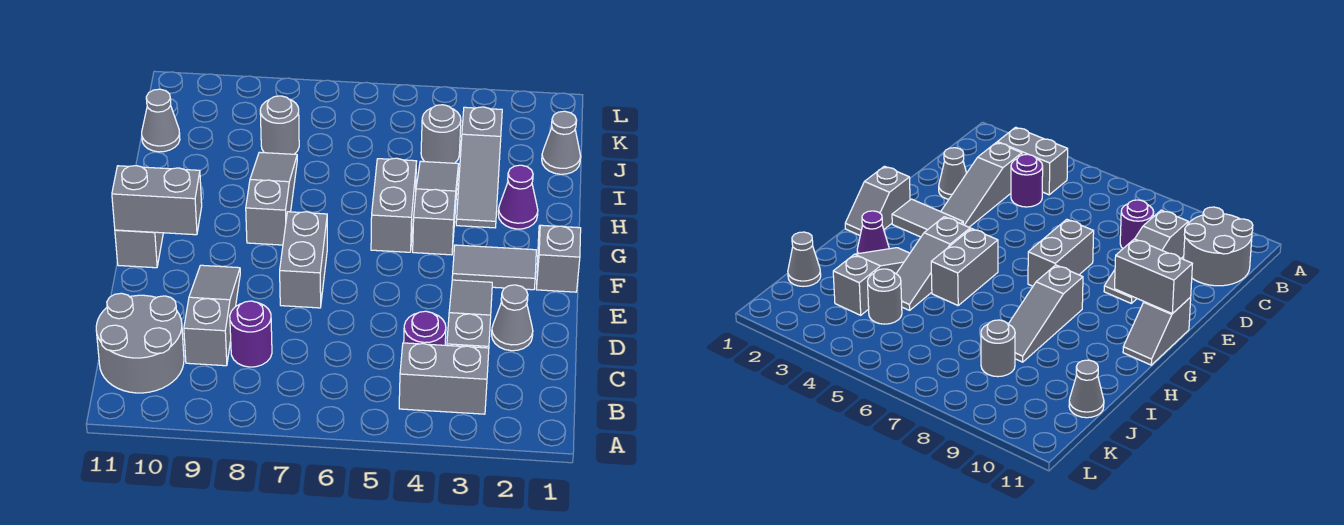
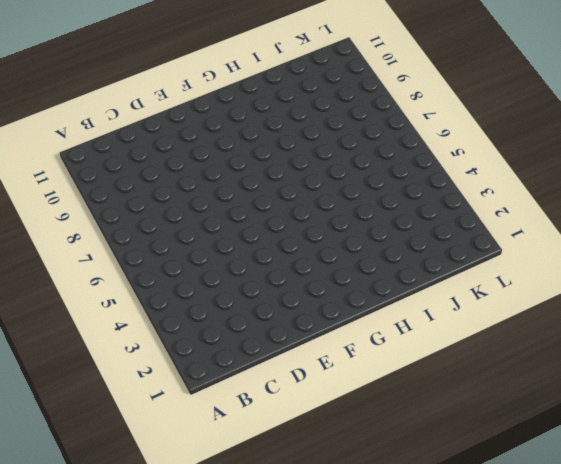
none -> grey brick B3:B4 level 1
none -> grey round brick B10:C11 level 1
none -> grey slope C3:E3 level 1 top C

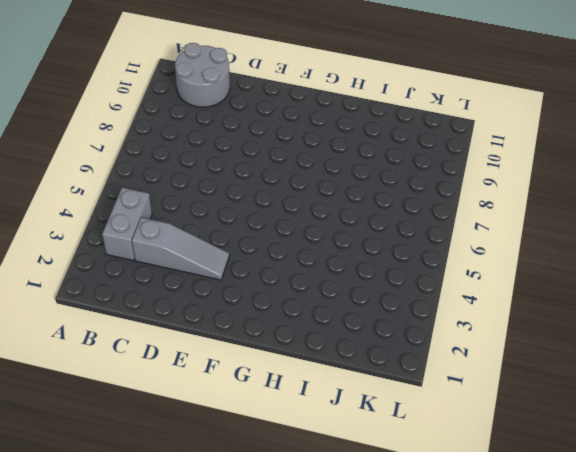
none -> purple round brick C4 level 1
none -> purple round brick C8 level 1
none -> grey slope C9:E9 level 1 top C

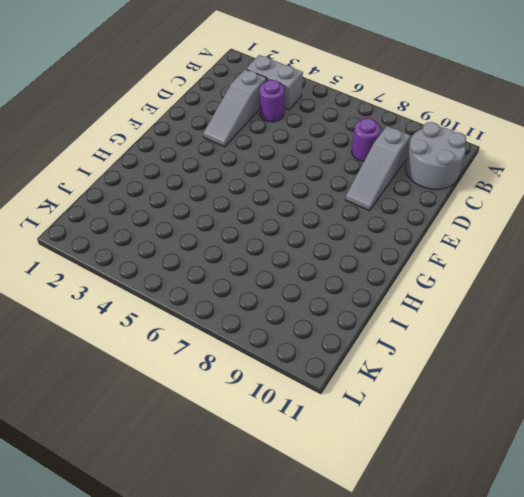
none -> grey cone D2 level 1
none -> grey brick E7:F7 level 1
none -> grey slope F1:G1 level 1 top F

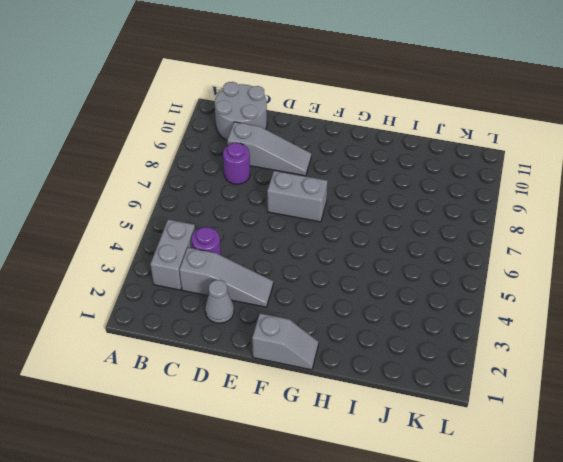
none -> grey tile F2:F3 level 1
none -> grey slope F11:G11 level 1 top F
none -> grey slope G4:I4 level 1 top G

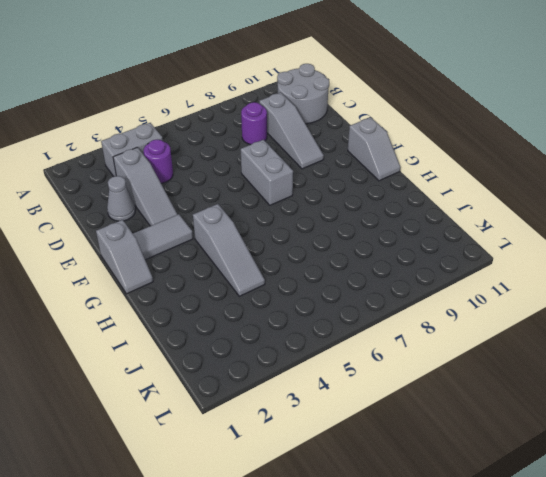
none -> grey brick G5:H5 level 1
none -> grey slope G8:I8 level 1 top G
none -> purple cone H2 level 1

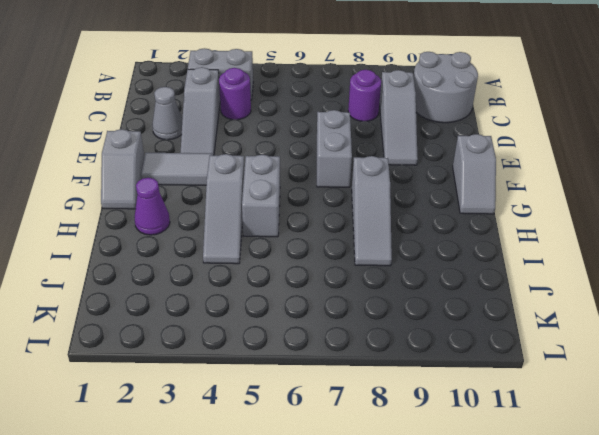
none -> grey slope H3:J3 level 1 top J
none -> grey cone J1 level 1
none -> grey round brick J4 level 1

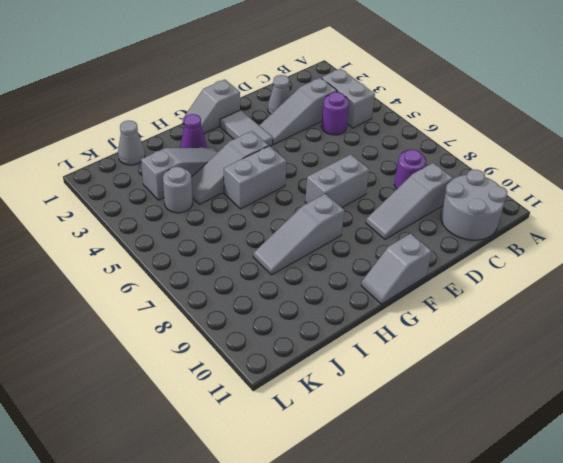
none -> grey round brick J8 level 1
none -> grey cone J11 level 1
none -> grey brick F10:F11 level 2

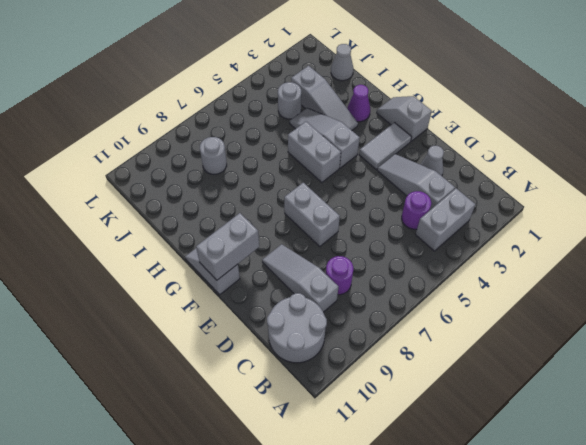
none -> grey slope G8:I8 level 1 top G
none -> grey cone J11 level 1

